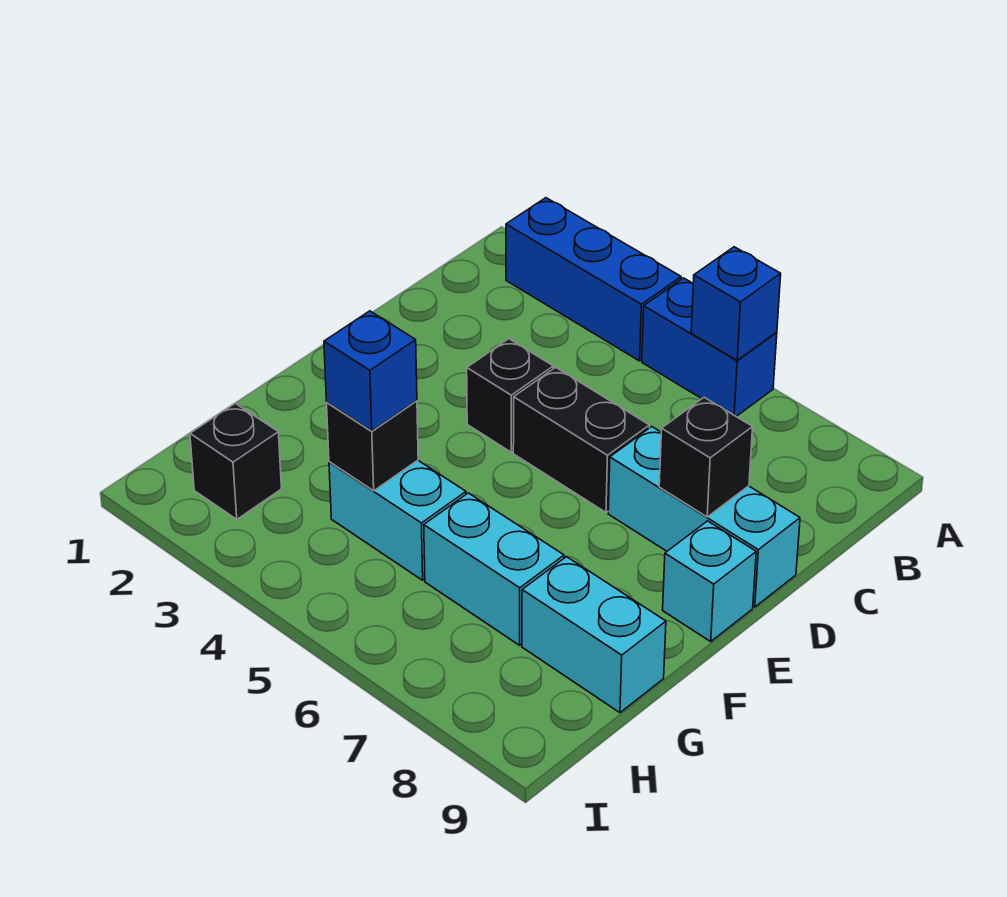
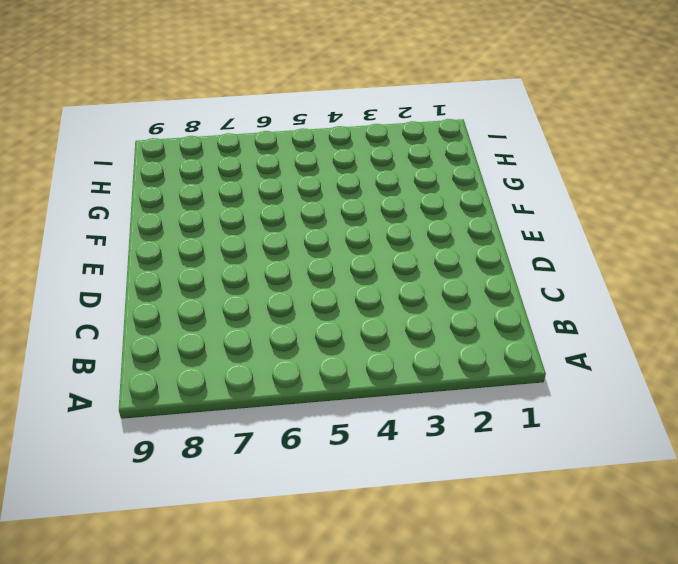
none -> blue brick A2:A4 level 1
none -> blue brick A5:A6 level 1
none -> black brick D4 level 1

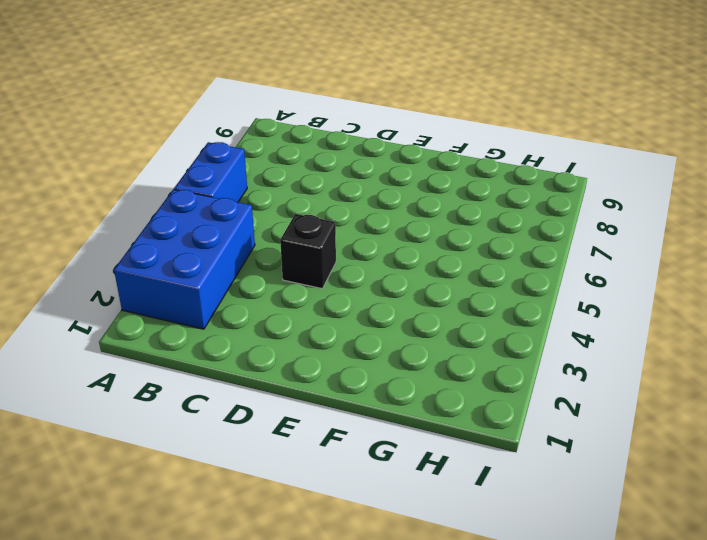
blue brick A2:B4 level 1 -> blue brick A2:A4 level 1
none -> black brick D5:D6 level 1
none -> cyan brick D7:D9 level 1
none -> cyan brick E9 level 1

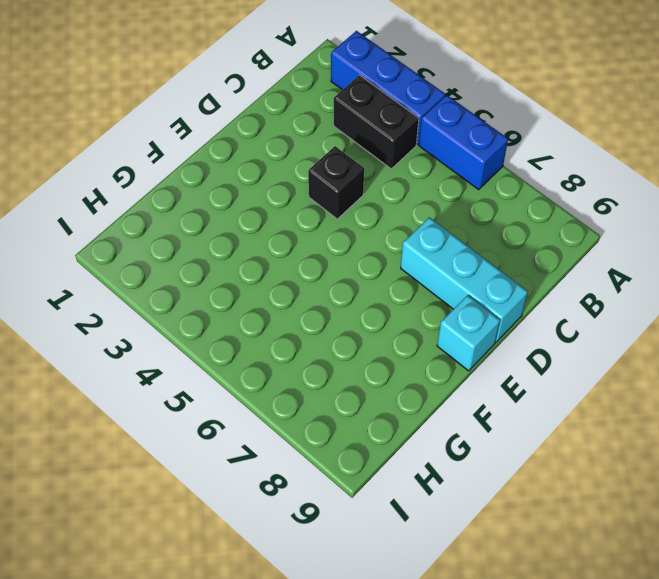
black brick B3:B4 level 1 -> black brick D5:D6 level 1
none -> cyan brick G4:G5 level 1
none -> cyan brick G6:G7 level 1
none -> cyan brick G8:G9 level 1

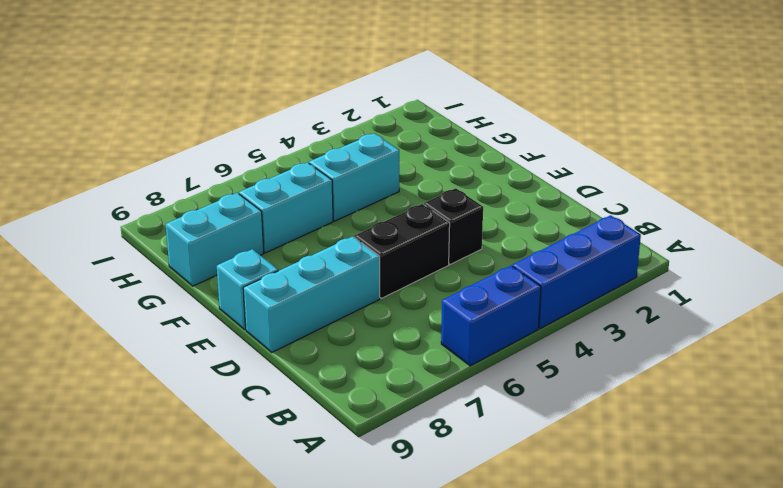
none -> black brick H2 level 1
none -> blue brick A6 level 2
none -> black brick D8 level 2

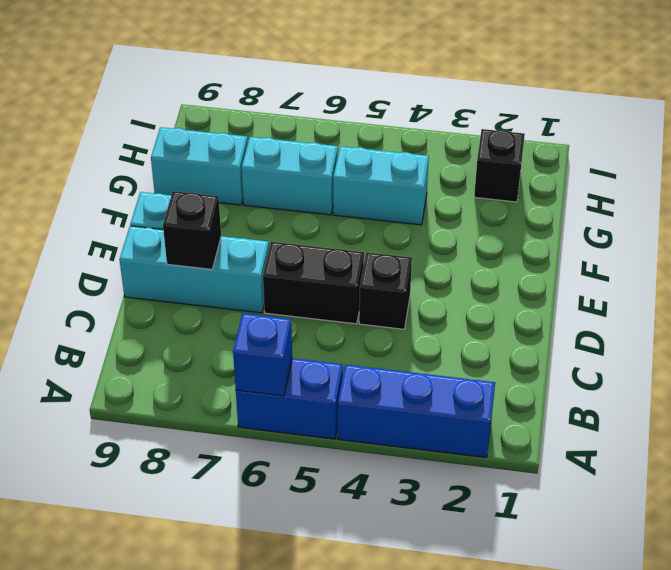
none -> black brick G4 level 2
none -> blue brick G4 level 3

